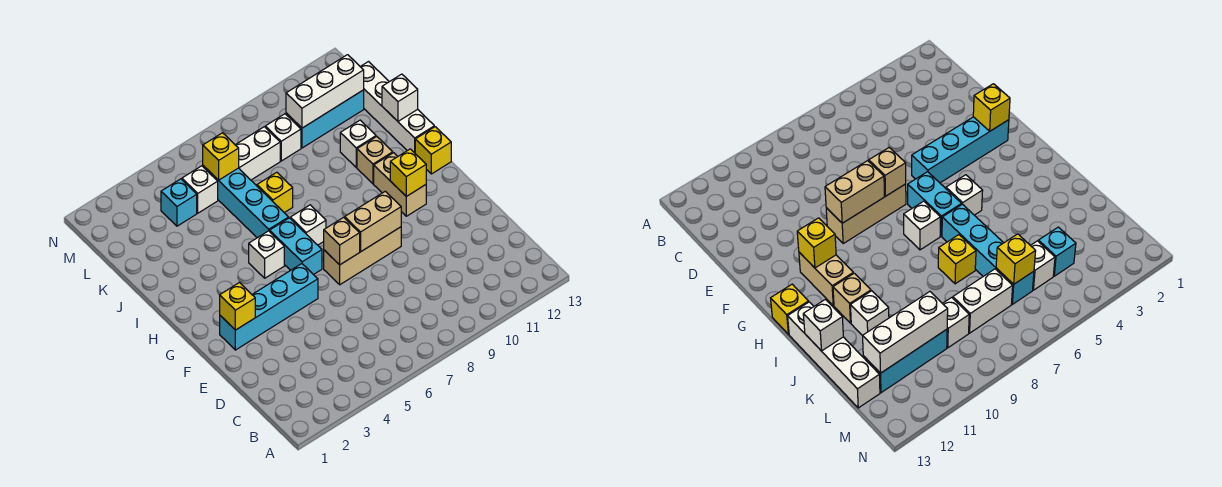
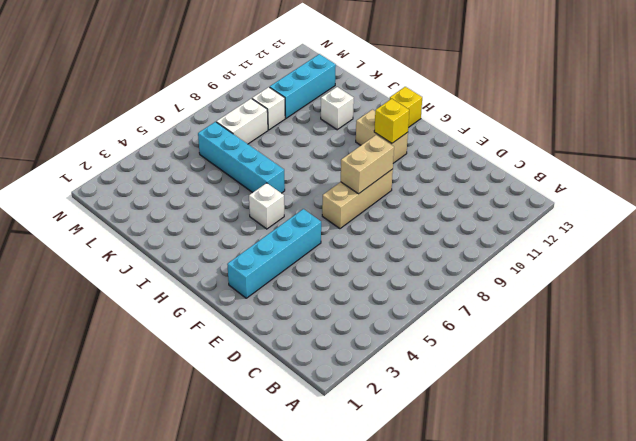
none -> cyan brick G6:H6 level 1
none -> white brick H7 level 1
none -> tan brick I11 level 1

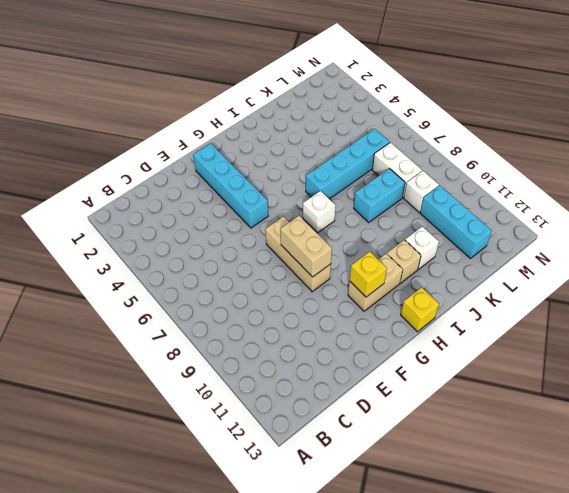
cyan brick J8:K8 level 1 -> cyan brick G6:H6 level 1
none -> white brick H5 level 1
none -> white brick I13:L13 level 1
none -> yellow brick J7 level 1

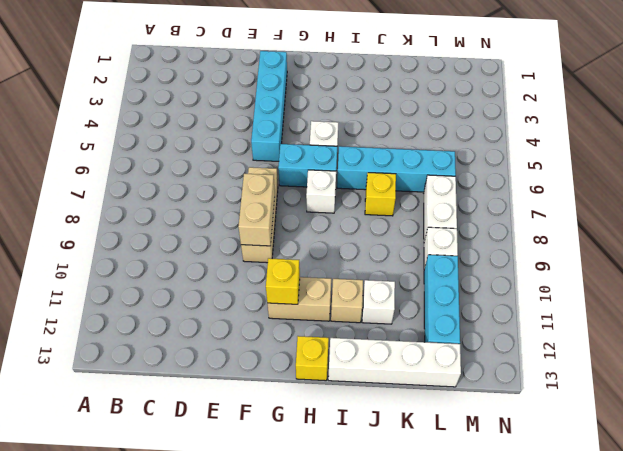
none -> cyan brick L4 level 1
none -> white brick L5 level 1
none -> yellow brick F2 level 2

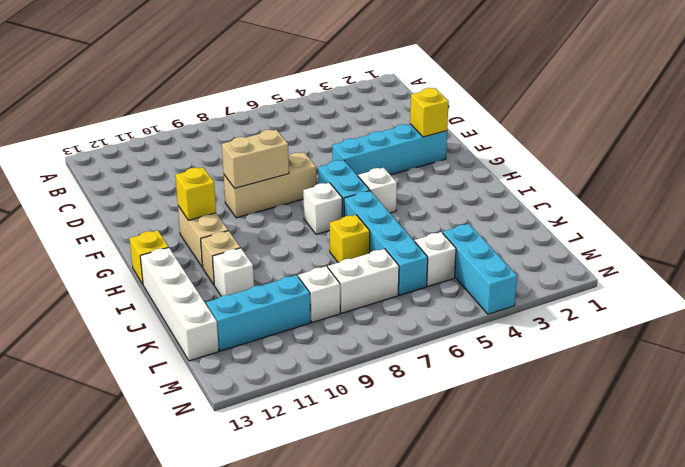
cyan brick L4:N4 level 1 -> cyan brick L4 level 1
none -> tan brick F7 level 2
none -> white brick J13 level 2
none -> yellow brick L6 level 2

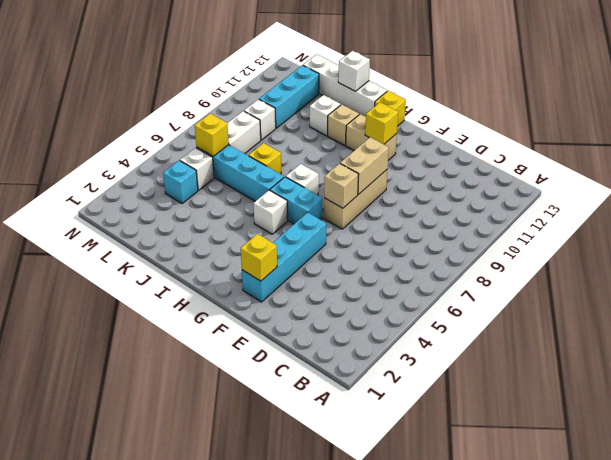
none -> white brick L10:L12 level 2

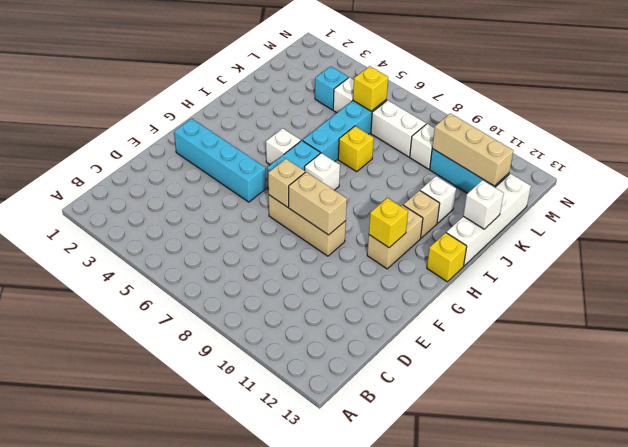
tan brick L10:L12 level 2 -> white brick L10:L12 level 2
none -> yellow brick F2 level 2

